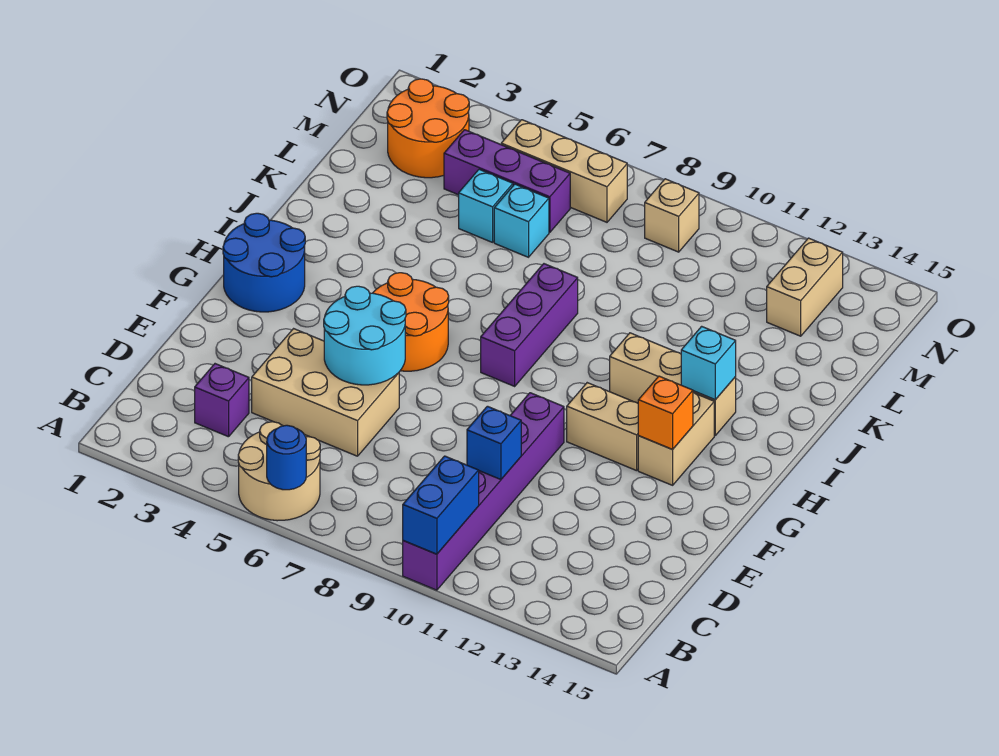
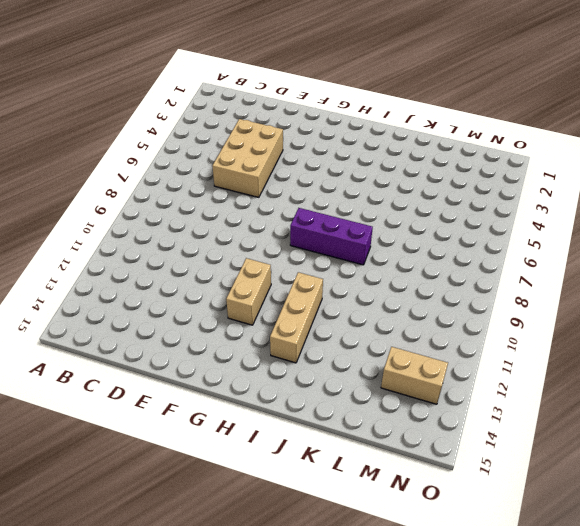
none -> tan round brick A5:B6 level 1
none -> purple brick A10:F10 level 1
none -> purple brick C3 level 1

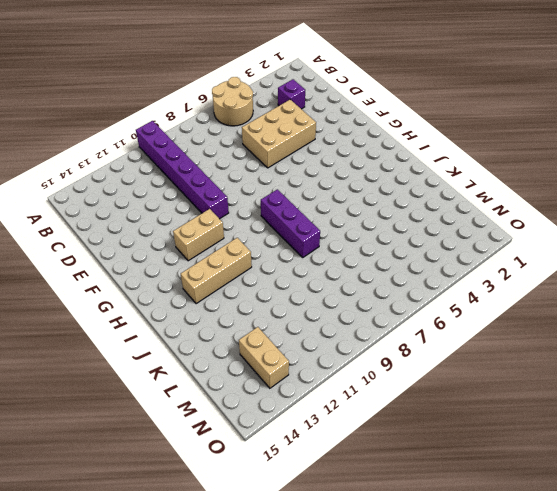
none -> blue round brick G1:H2 level 1
none -> orange round brick G5:H6 level 1
none -> tan brick G13:H13 level 1

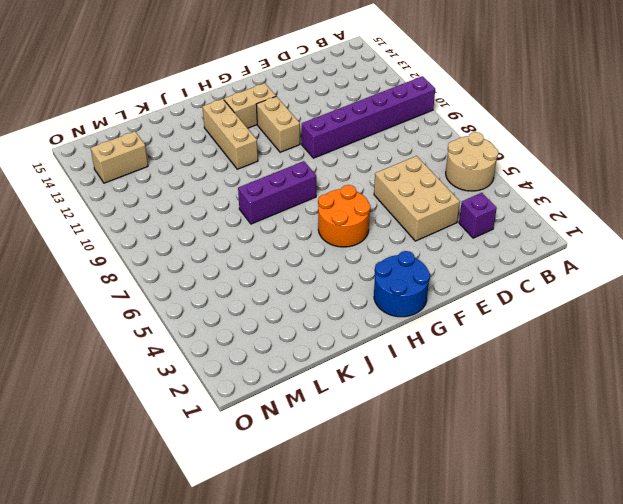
none -> cyan brick L5 level 1
none -> cyan brick L6 level 1
none -> orange round brick M2:N3 level 1

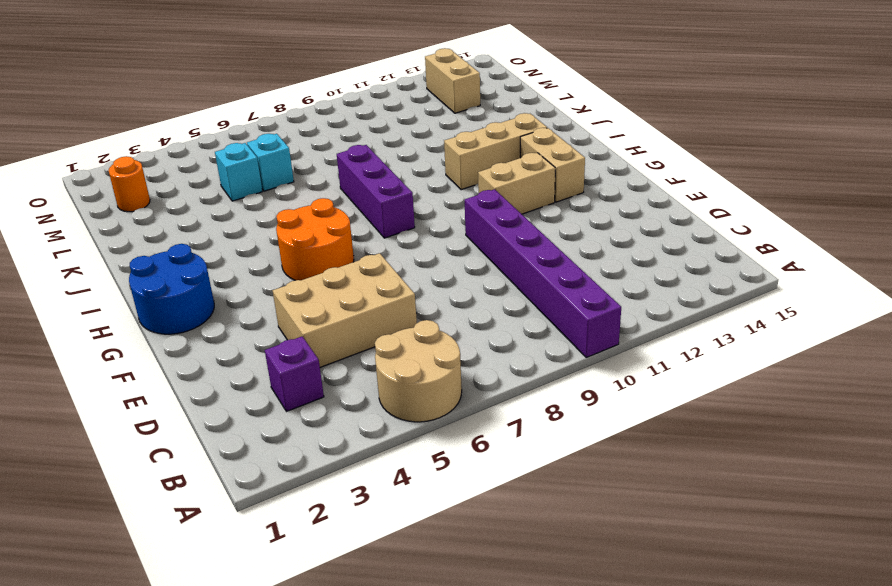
orange round brick M2 level 1 -> orange round brick M2:N3 level 1
none -> purple brick M4:M6 level 1
none -> tan brick N5:N7 level 1
none -> tan brick N9 level 1

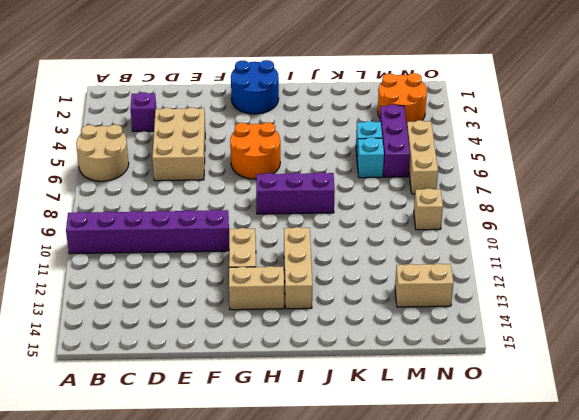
none -> blue round brick A6 level 2
none -> blue brick A10:B10 level 2
none -> blue brick D10 level 2

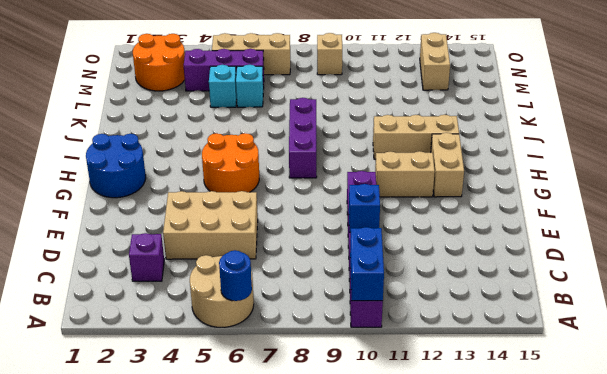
none -> cyan round brick E5:F6 level 2
none -> orange brick G13 level 2
none -> cyan brick I13 level 2

